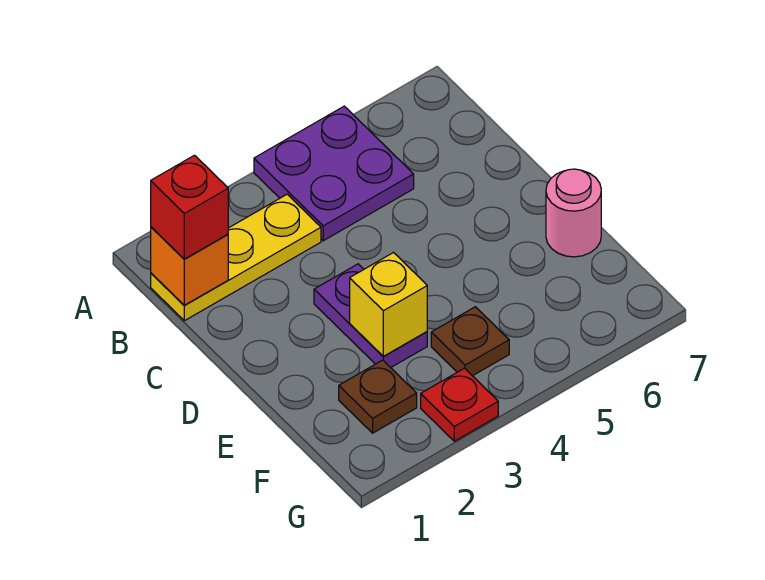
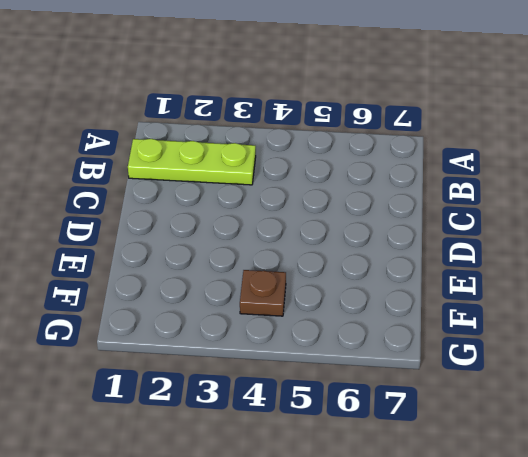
lime plate B1:B3 level 1 -> yellow plate B1:B3 level 1
none -> purple plate A4:B5 level 1
none -> purple plate D3:E3 level 1

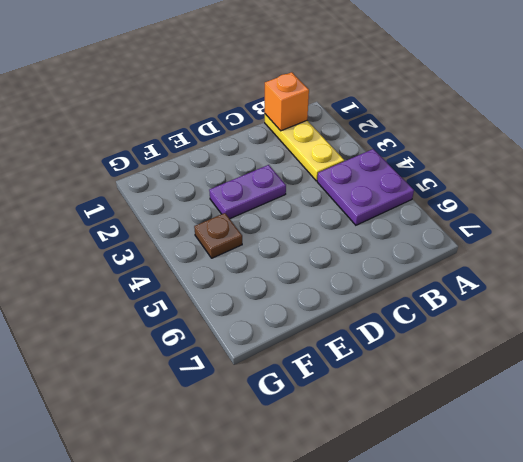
none -> pink round brick E7 level 1
none -> brown plate F2 level 1

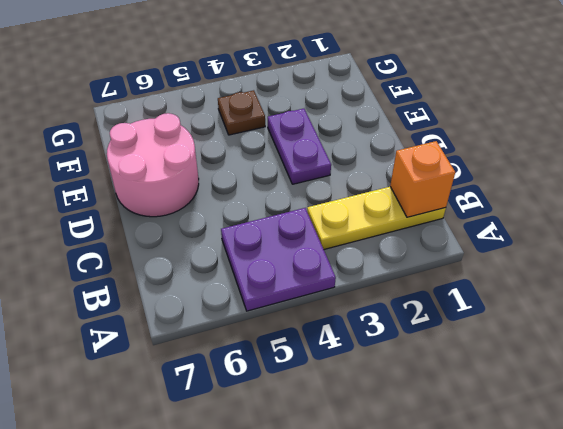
pink round brick D6:E7 level 1 -> pink round brick E7 level 1
none -> brown plate F2 level 1
none -> red plate G3 level 1

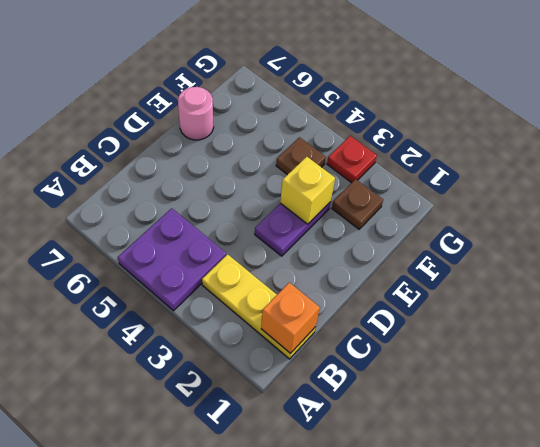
none -> red brick B1 level 3

